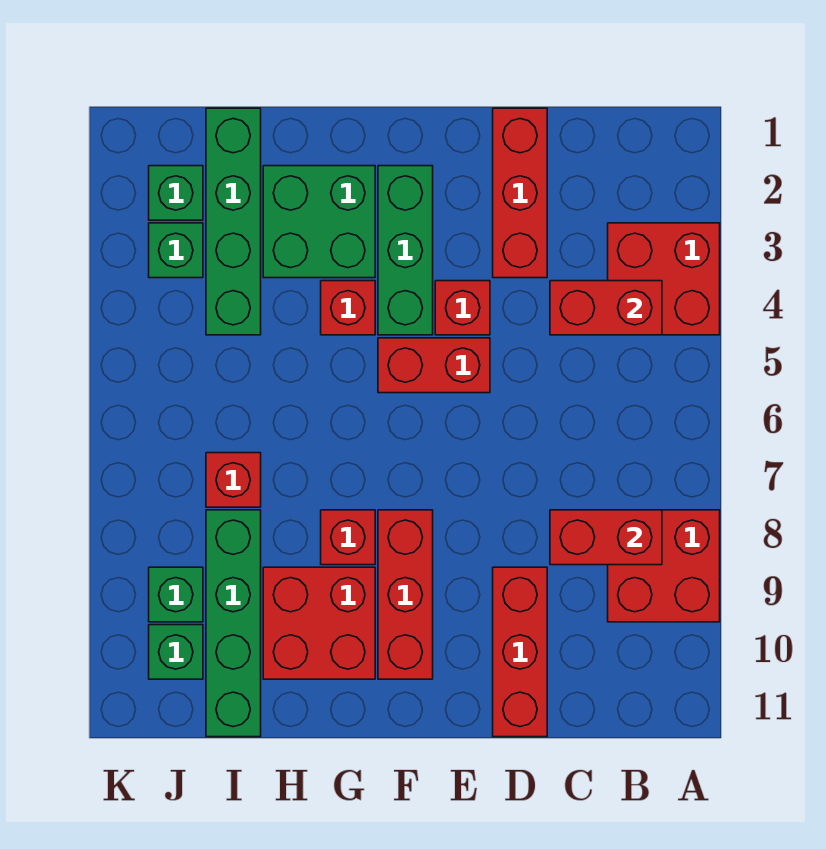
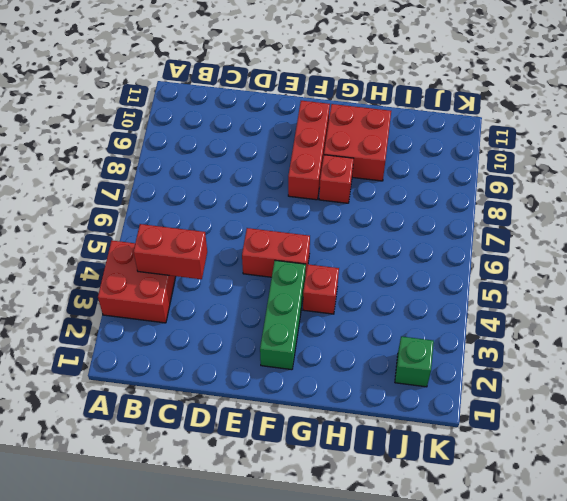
none -> red brick A8:B9 level 1
none -> red brick D1:D3 level 1
none -> red brick D9:D11 level 1

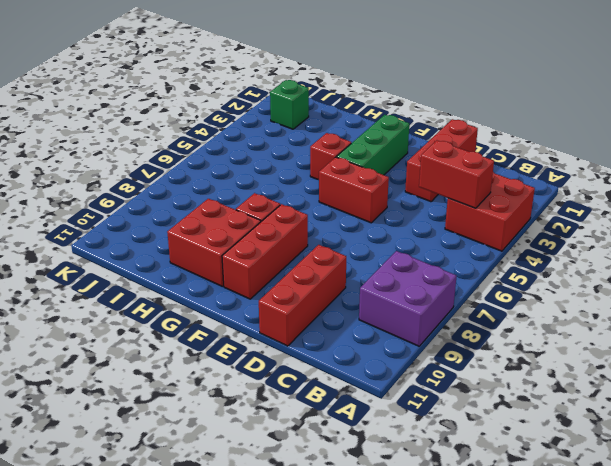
purple brick A8:B9 level 1 -> red brick A8:B9 level 1
none -> red brick E4 level 1
none -> green brick G2:H3 level 1
none -> green brick I1:I4 level 1

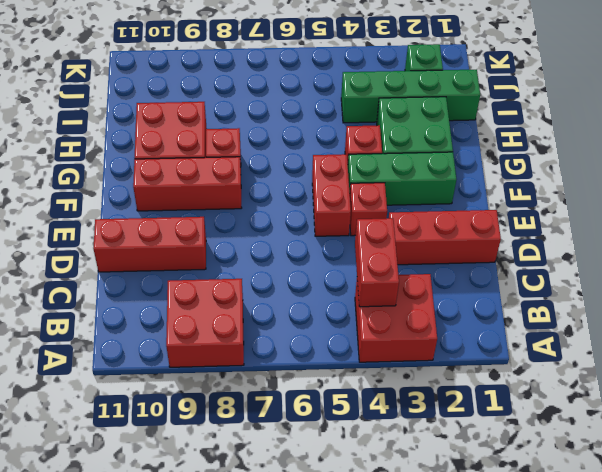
none -> red brick I7 level 1
none -> green brick I8:I11 level 1
none -> green brick J3 level 1

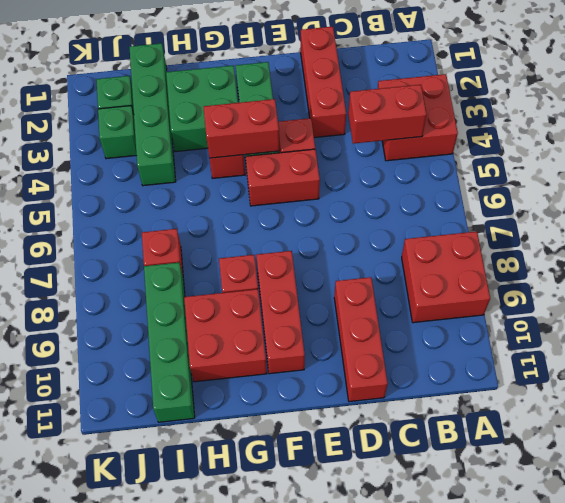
red brick F4:G4 level 2 -> red brick B8:C8 level 2
none -> green brick J9 level 1
none -> green brick J10 level 1

